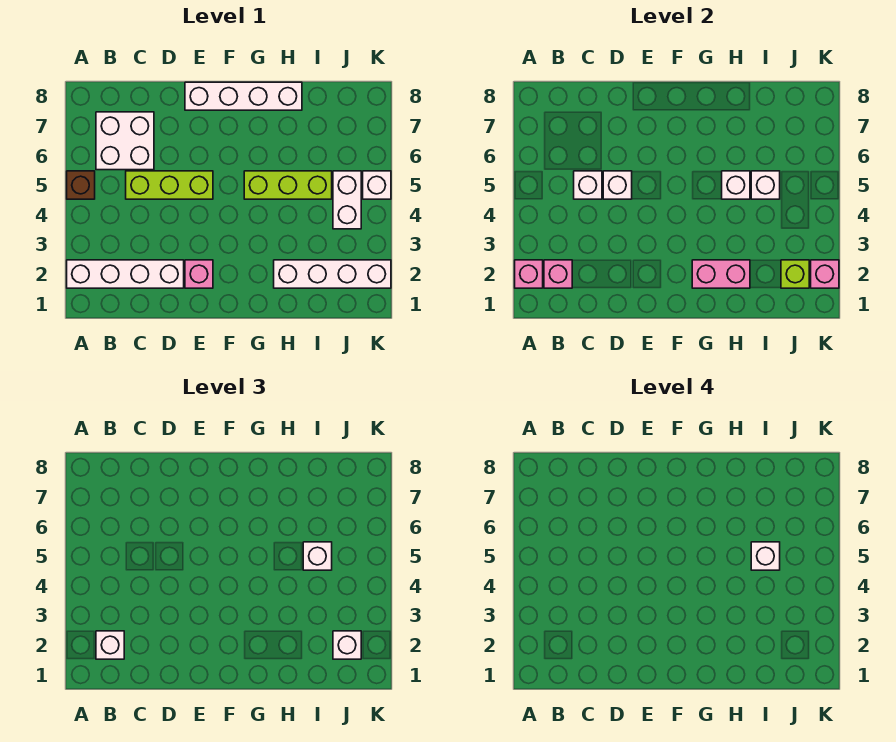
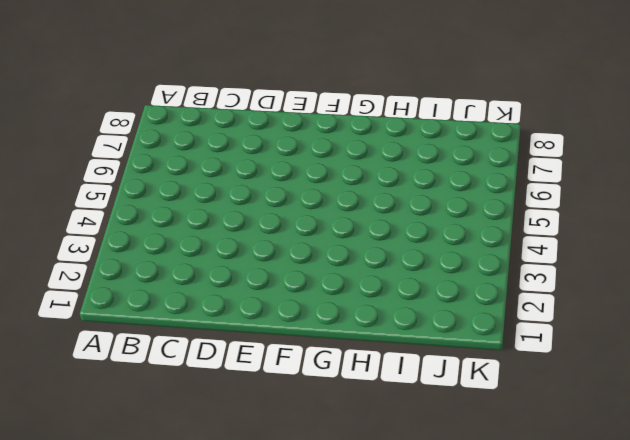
none -> white brick A2:D2 level 1
none -> brown brick A5 level 1
none -> white brick B6:C7 level 1

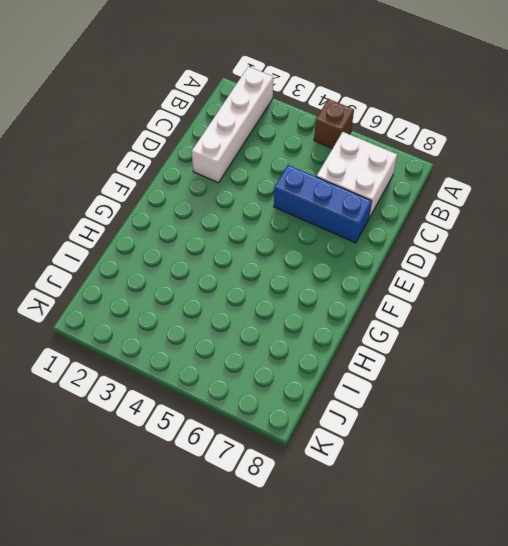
blue brick D5:D7 level 1 -> lime brick C5:E5 level 1
none -> pink brick E2 level 1
none -> white brick E8:H8 level 1
none -> lime brick G5:I5 level 1

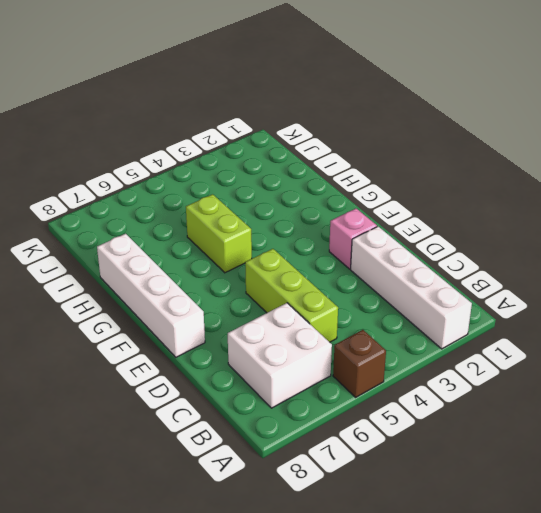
lime brick G5:H5 level 1 -> lime brick G5:I5 level 1
none -> white brick H2:K2 level 1
none -> white brick J4:J5 level 1
none -> white brick K5 level 1

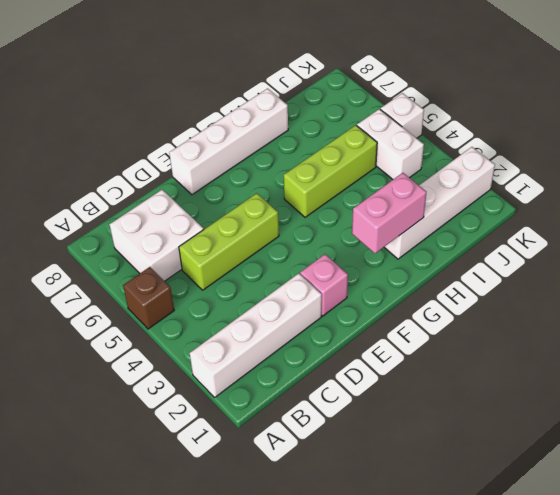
none -> pink brick A2 level 2
none -> pink brick B2 level 2
none -> white brick C5 level 2

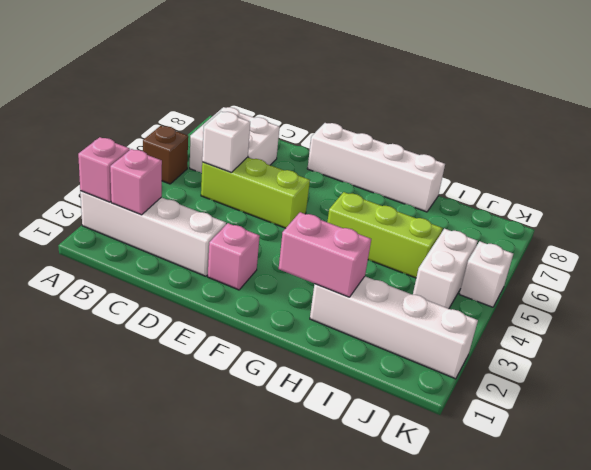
none -> white brick D5 level 2
none -> white brick H5 level 2
none -> white brick I5 level 2

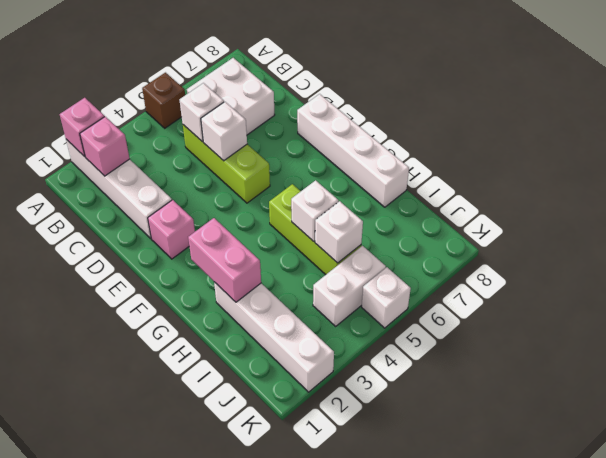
none -> lime brick J2 level 2
none -> pink brick K2 level 2
none -> white brick B2 level 3

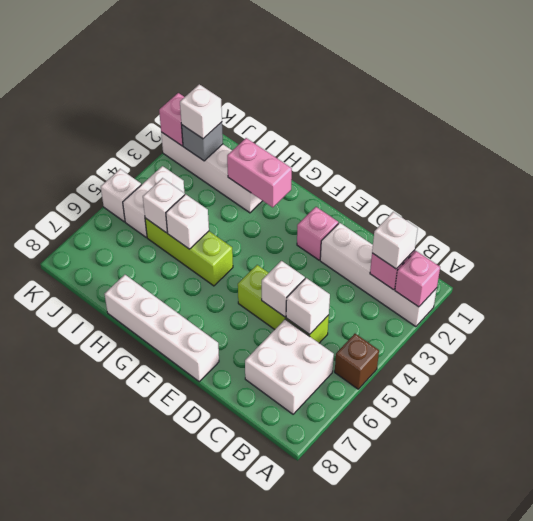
grey brick J2 level 2 -> lime brick J2 level 2
none -> white brick I5 level 3
none -> white brick I5 level 4

